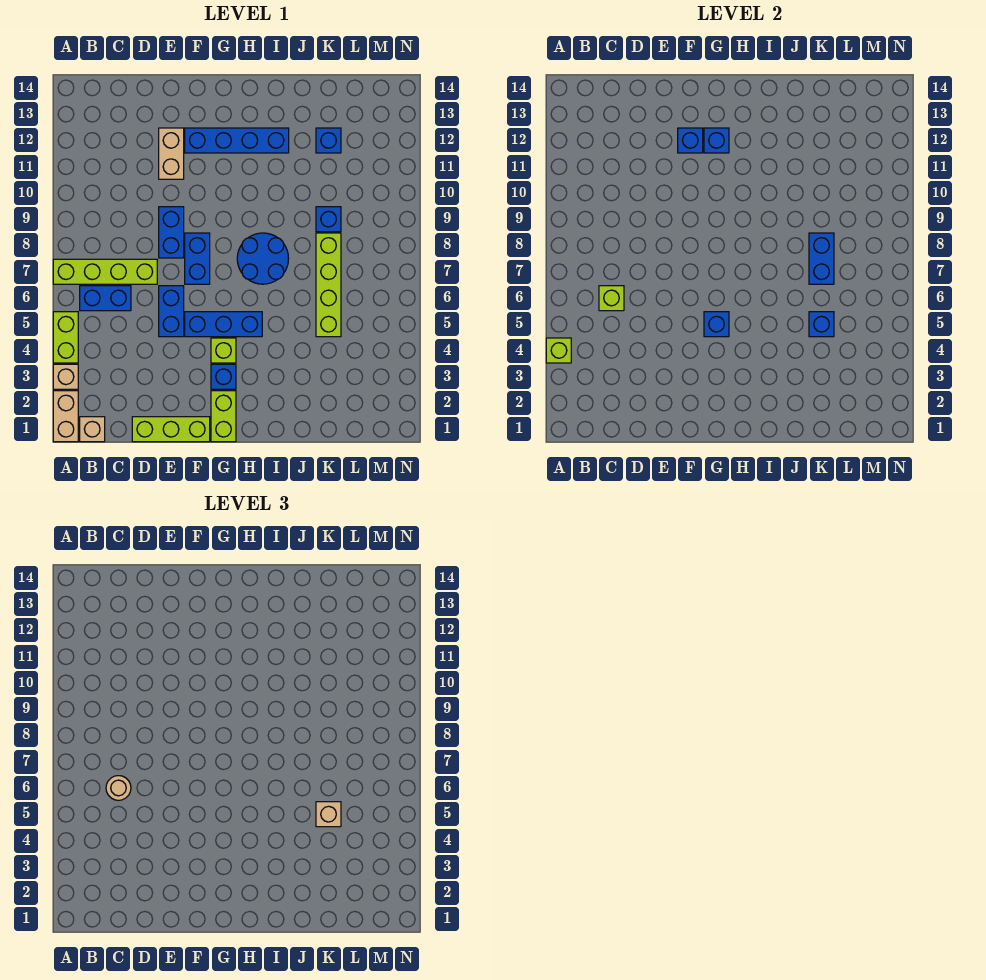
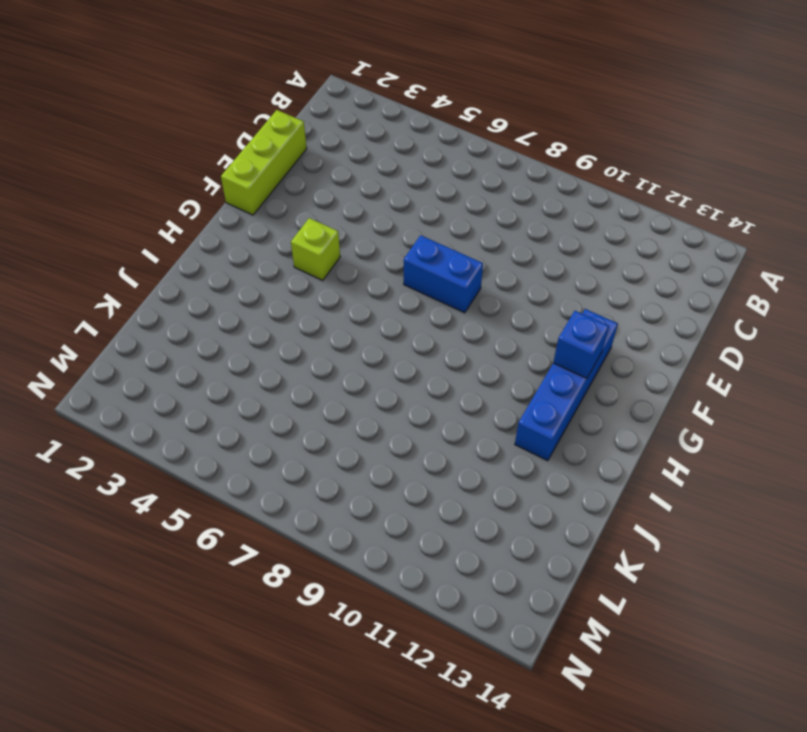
none -> tan brick A1:A2 level 1
none -> tan brick A3 level 1
none -> lime brick A4:A5 level 1

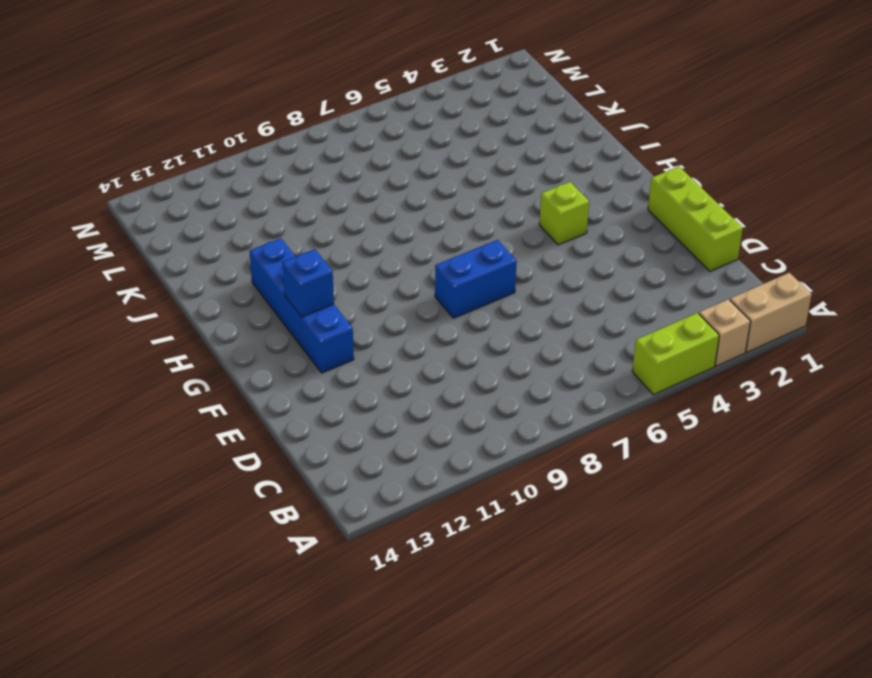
none -> lime brick A7:D7 level 1
none -> tan brick B1 level 1
none -> blue brick B6:C6 level 1

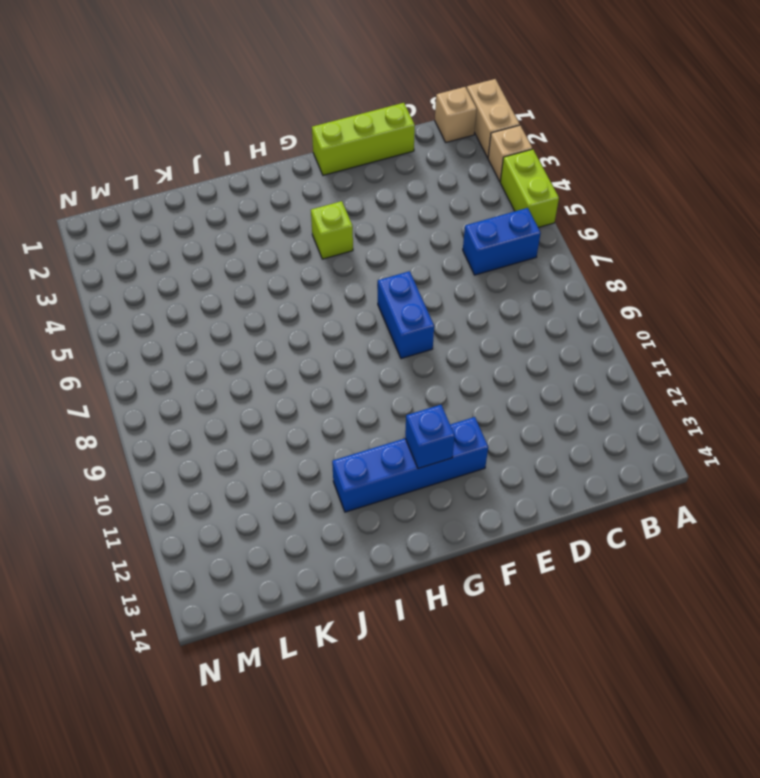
none -> lime brick A7:D7 level 1
none -> blue brick E5:E6 level 1
none -> blue brick E8:E9 level 1

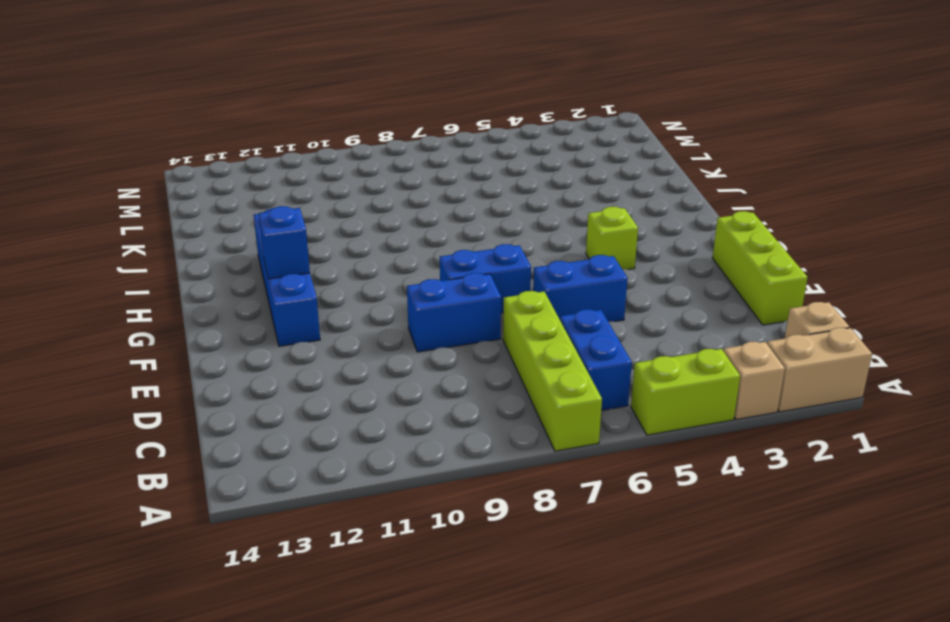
none -> tan brick E11:E12 level 1
none -> blue brick F5:H5 level 1
none -> lime brick G1:G2 level 1

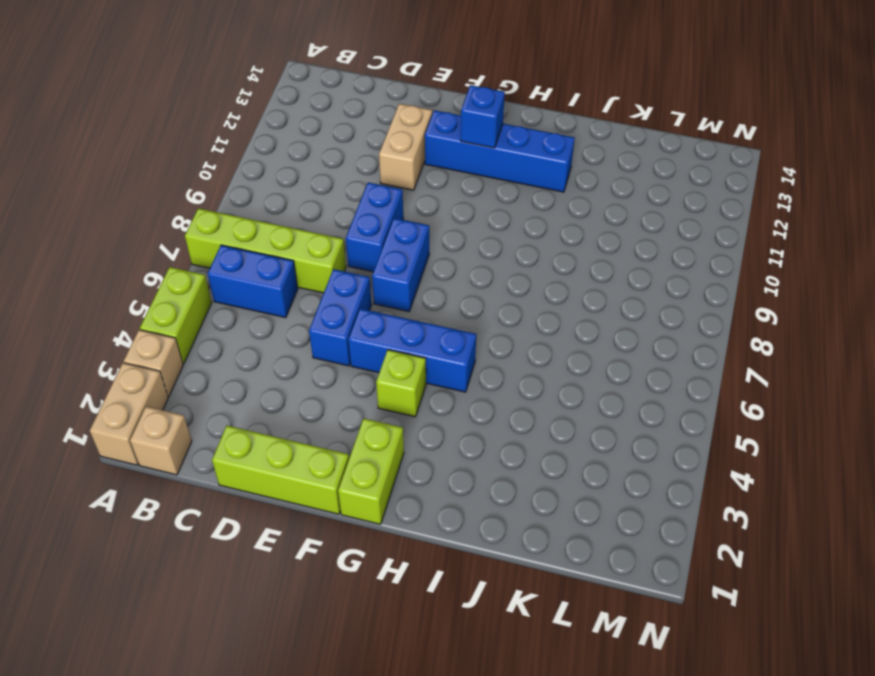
none -> blue brick G3 level 1
none -> blue round brick H7:I8 level 1
none -> lime brick K5:K8 level 1

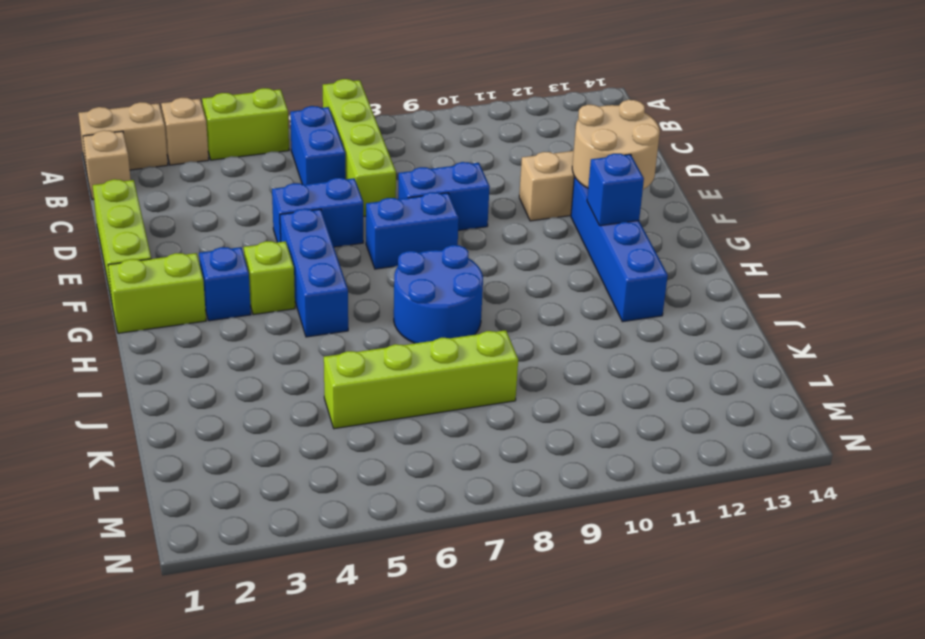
tan round brick E12:F13 level 2 -> blue brick F12 level 2
none -> blue brick K9 level 1
none -> blue brick K12 level 1
none -> lime brick A4 level 2

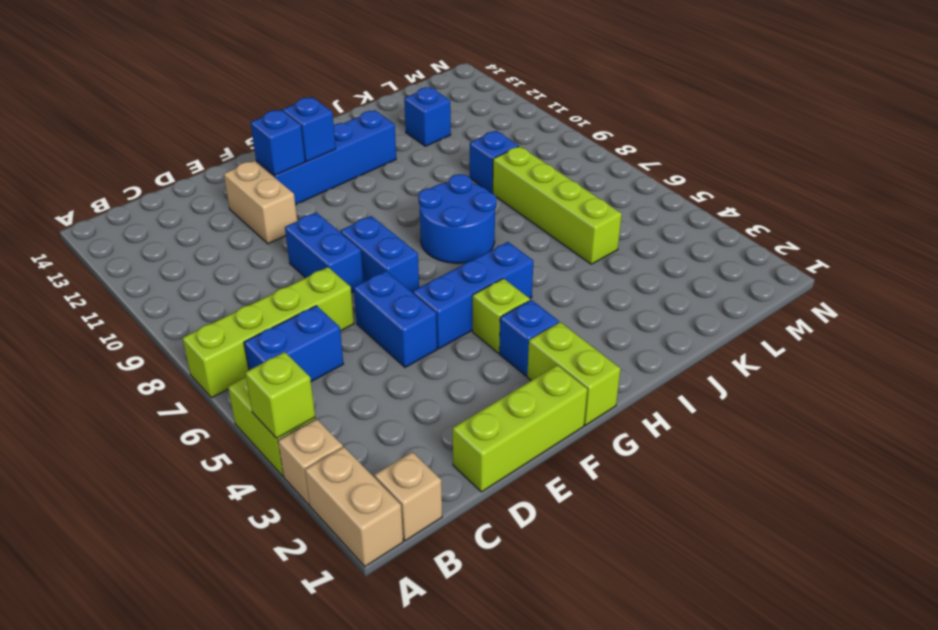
none -> lime brick C6 level 2
none -> blue brick G5 level 2
none -> blue brick K5 level 2

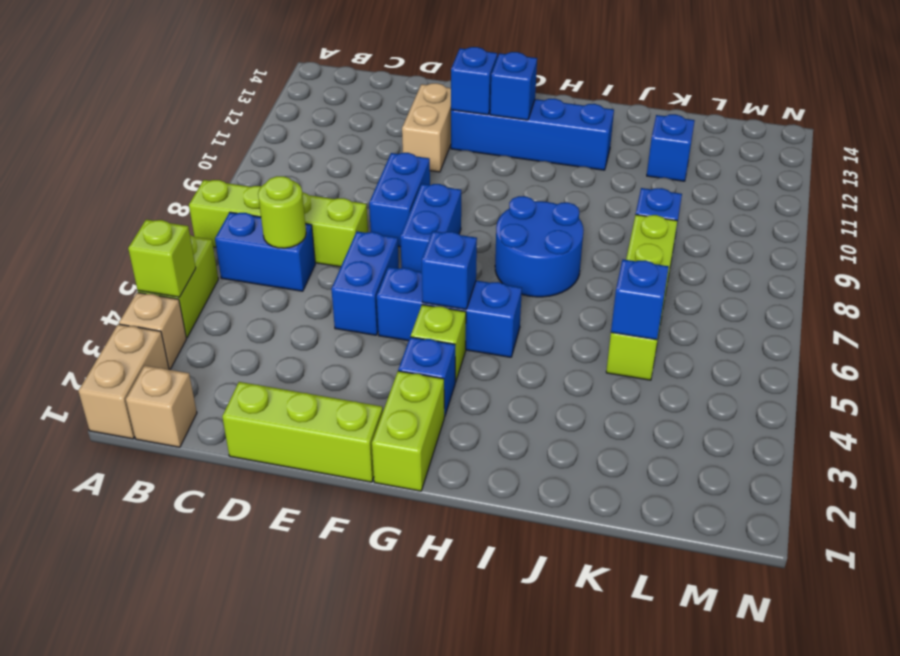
lime round brick C6 level 2 -> lime brick C6 level 2
none -> blue brick K7:K8 level 2
none -> tan round brick C6 level 3
none -> tan brick K5 level 3

